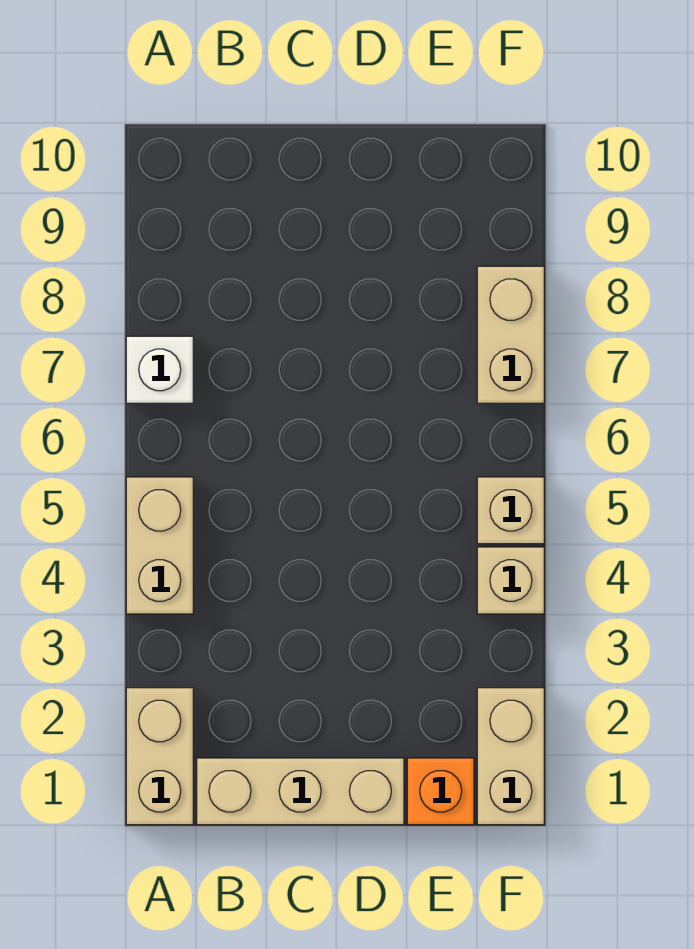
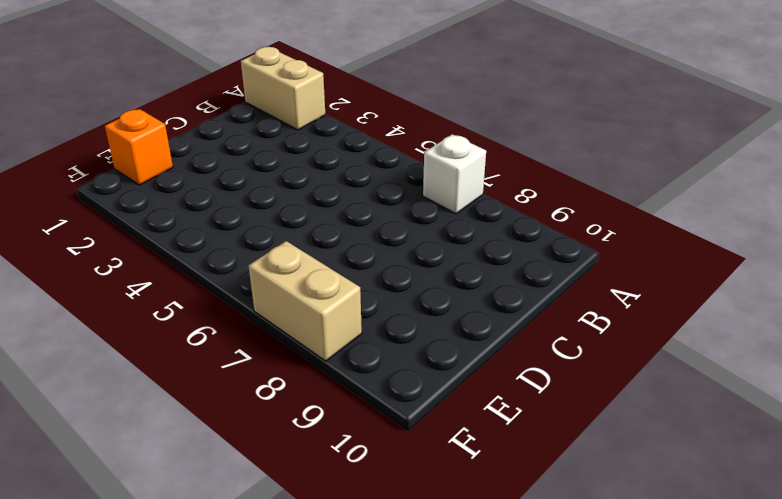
none -> tan brick A4:A5 level 1
none -> tan brick B1:D1 level 1

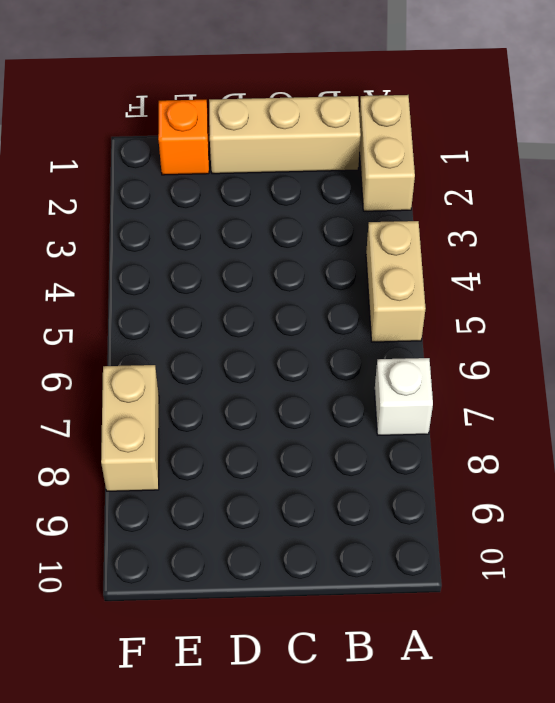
none -> tan brick F1:F2 level 1
none -> tan brick F4 level 1

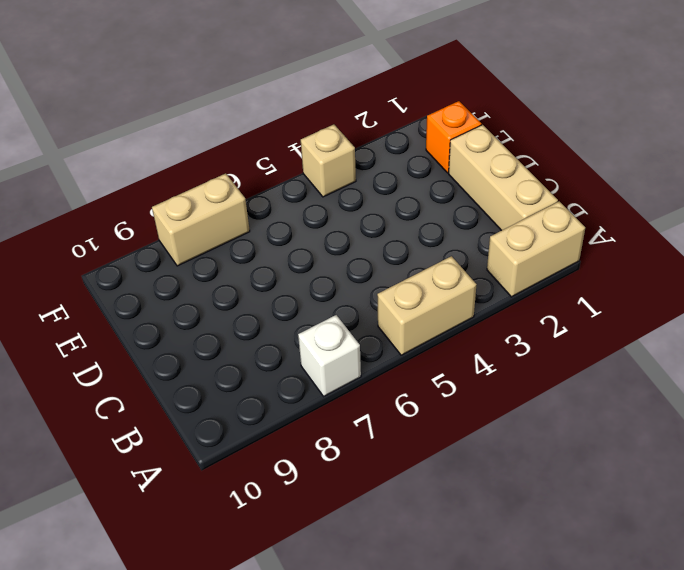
none -> tan brick F1:F2 level 1
none -> tan brick F5 level 1

